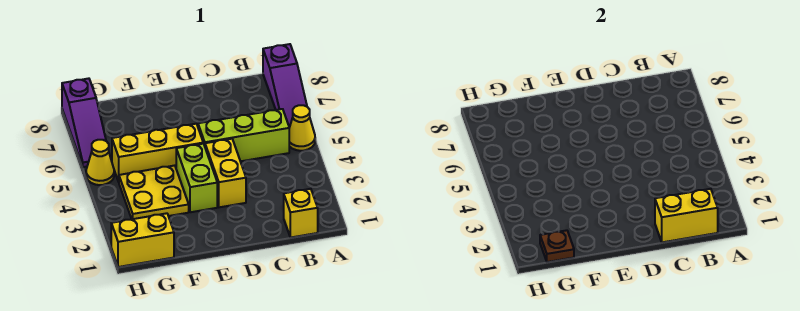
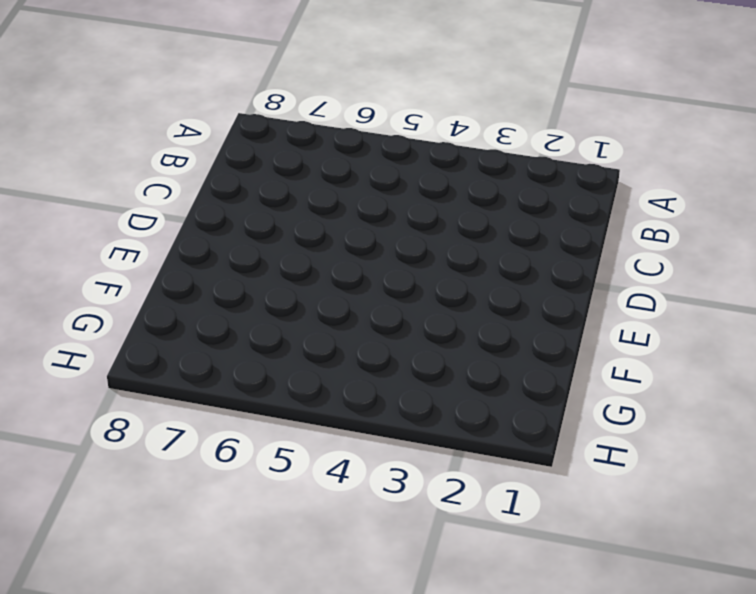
none -> yellow cone A5 level 1
none -> purple slope A6:A8 level 1 top 8
none -> yellow brick B1 level 1

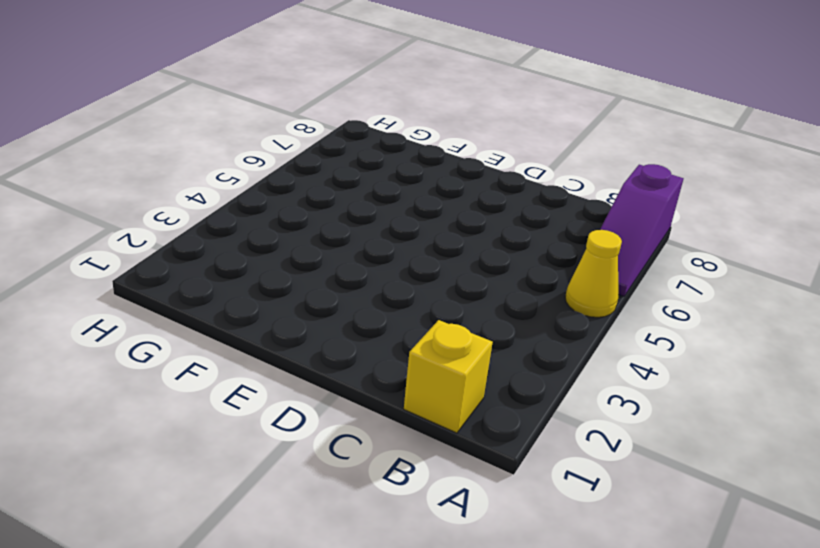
none -> lime brick B5:D5 level 1
none -> yellow brick D3:D4 level 1
none -> lime brick E3:E4 level 1

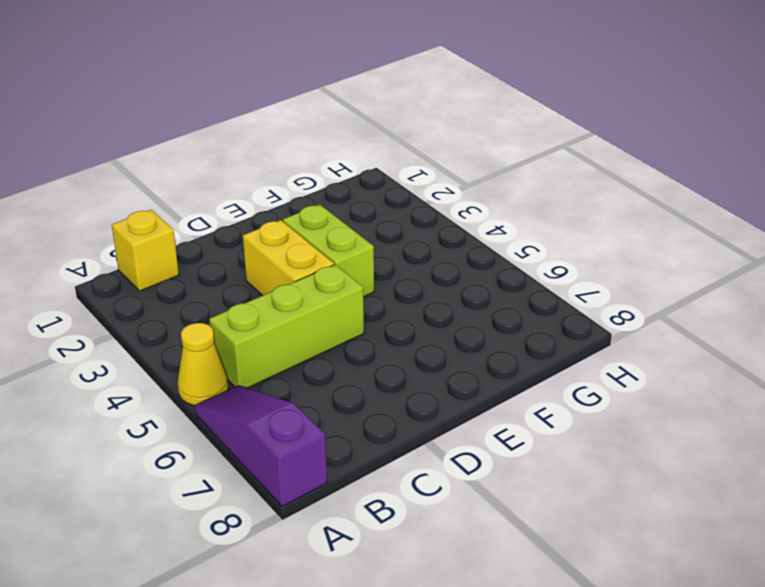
none -> yellow brick E5:G5 level 1
none -> yellow plate F3:G4 level 1
none -> yellow brick G1:H1 level 1

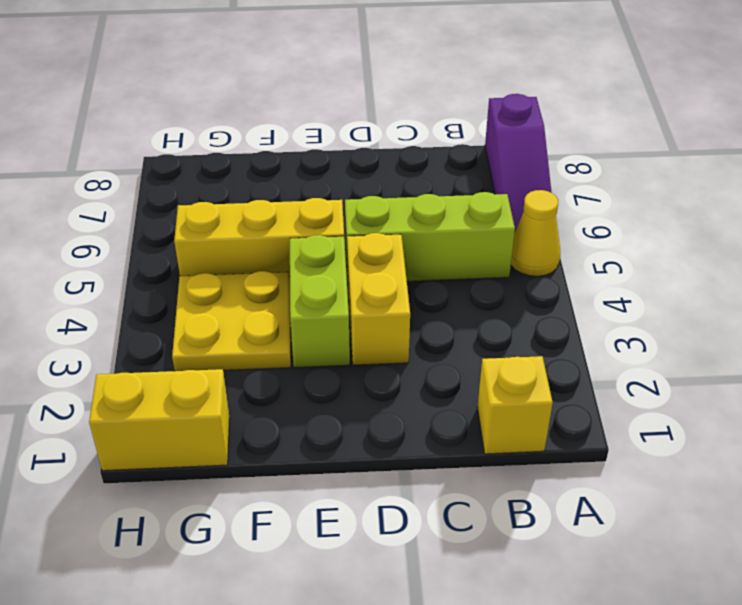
none -> yellow cone H5 level 1
none -> purple slope H6:H8 level 1 top 8
none -> yellow brick B1:C1 level 2

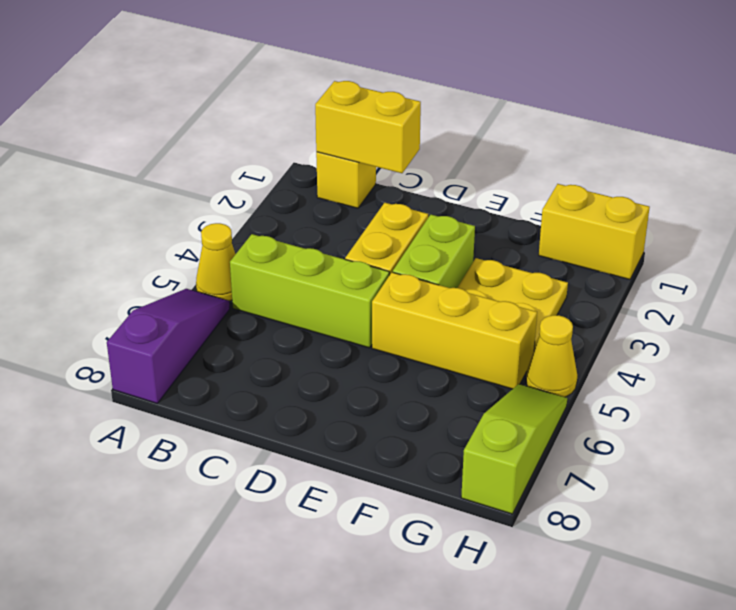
lime slope H6:H8 level 1 top 8 -> purple slope H6:H8 level 1 top 8
none -> brown plate G1 level 2

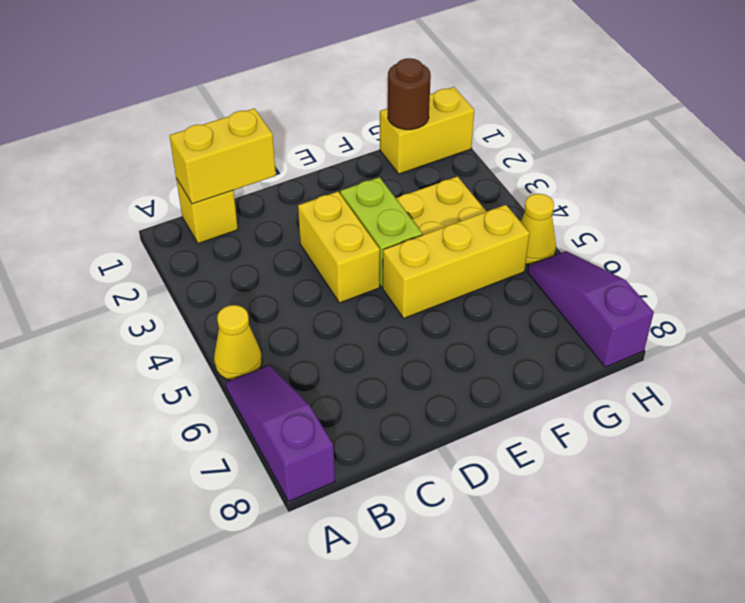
brown round brick G1 level 2 -> brown plate G1 level 2
none -> lime brick B5:D5 level 1

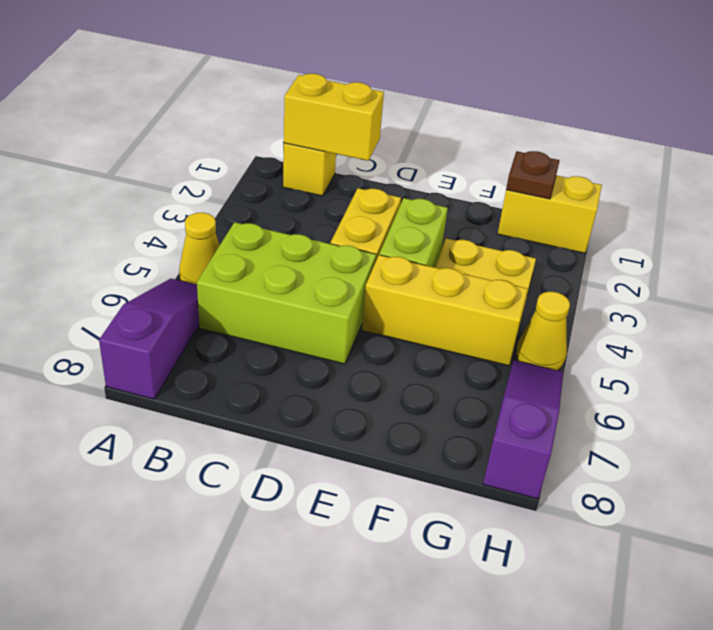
lime brick B5:D6 level 1 -> lime brick B5:D5 level 1

